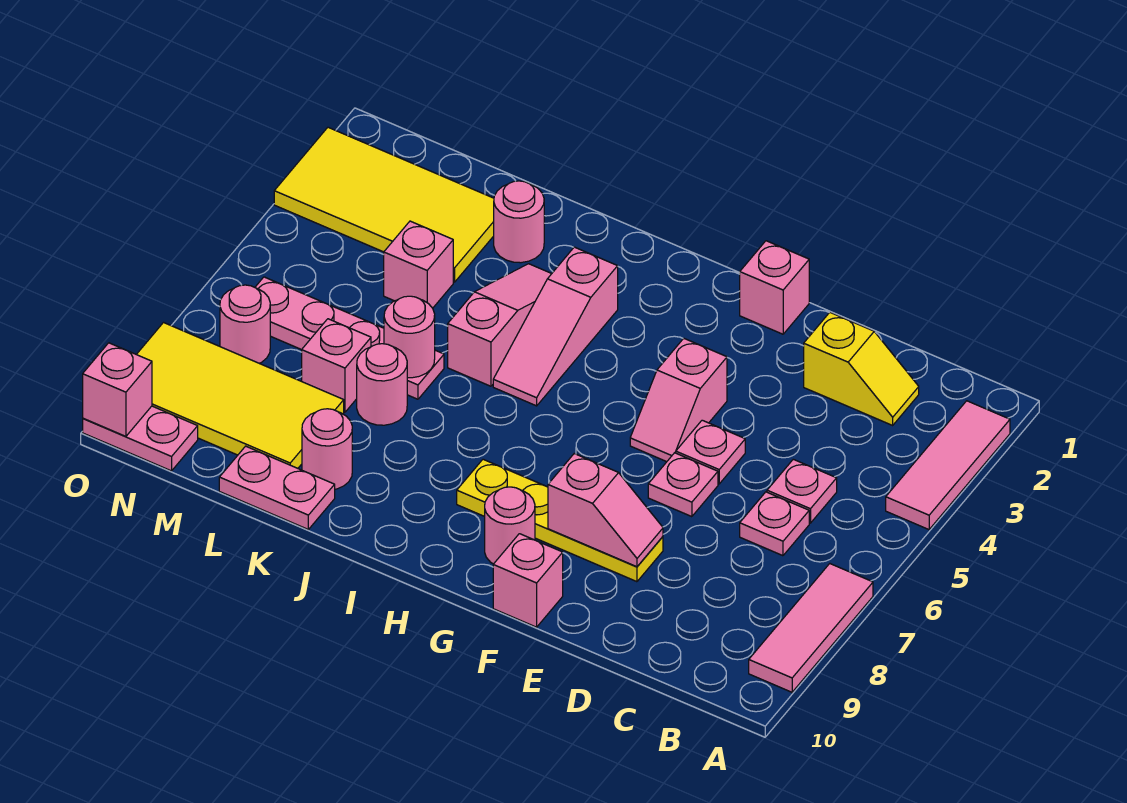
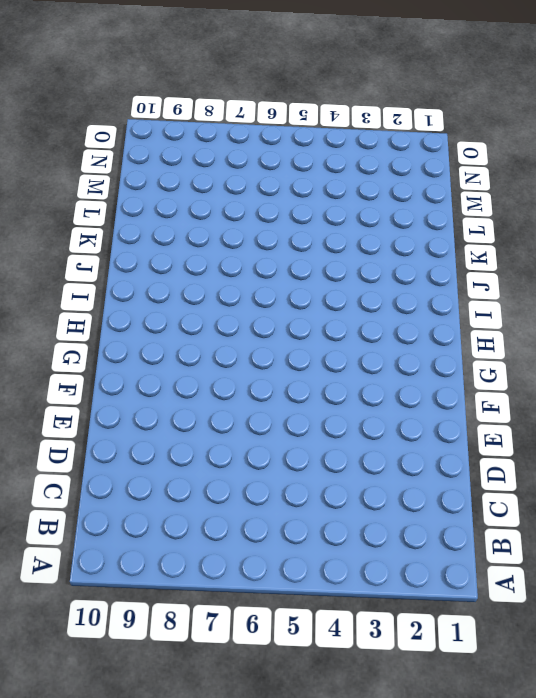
none -> pink tile A2:A4 level 1
none -> pink tile A7:A9 level 1
none -> yellow slope C2:D2 level 1 top D

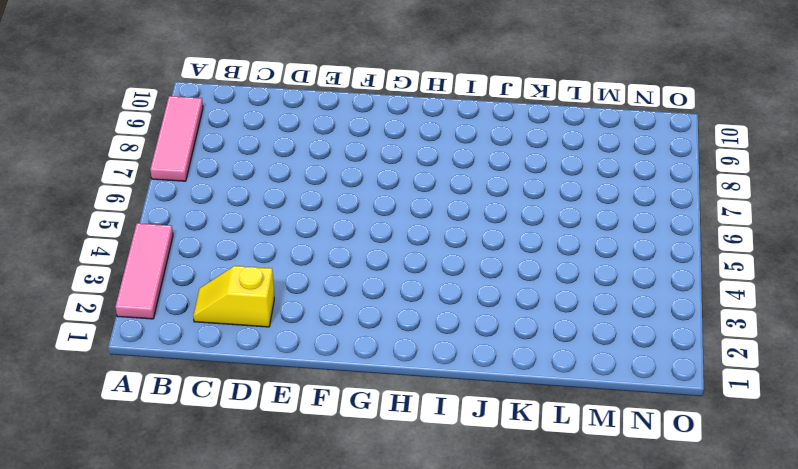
none -> pink plate C5 level 1
none -> pink plate C6 level 1
none -> pink plate E5 level 1

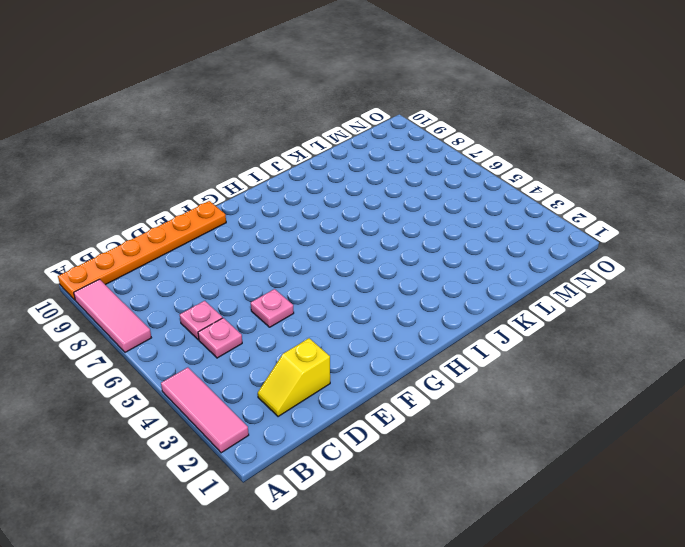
orange plate A10:F10 level 1 -> pink brick F10 level 1
none -> pink plate E6 level 1
none -> yellow plate E8:H8 level 1
none -> pink brick F1 level 1

